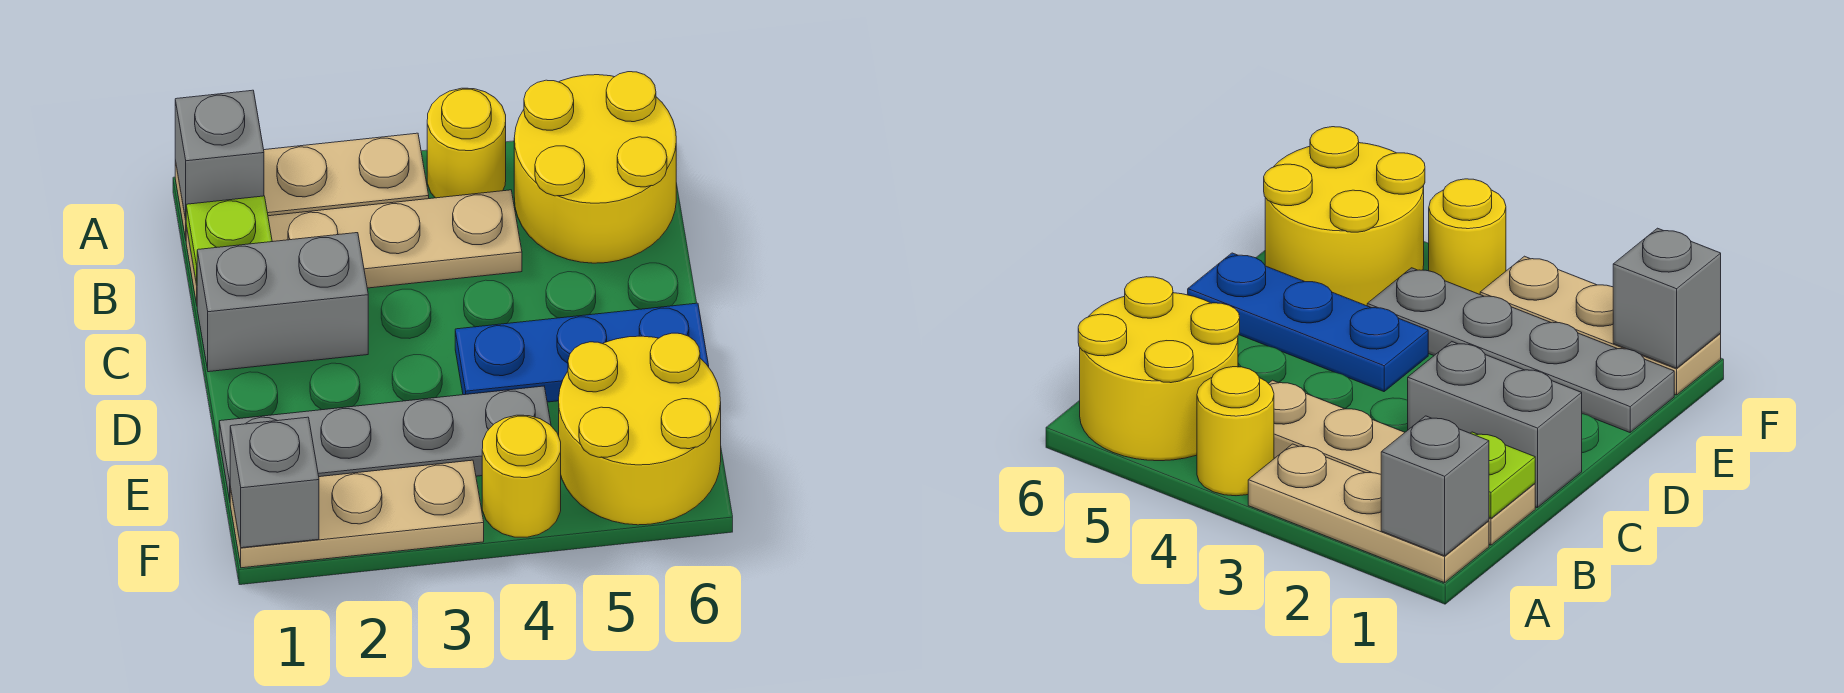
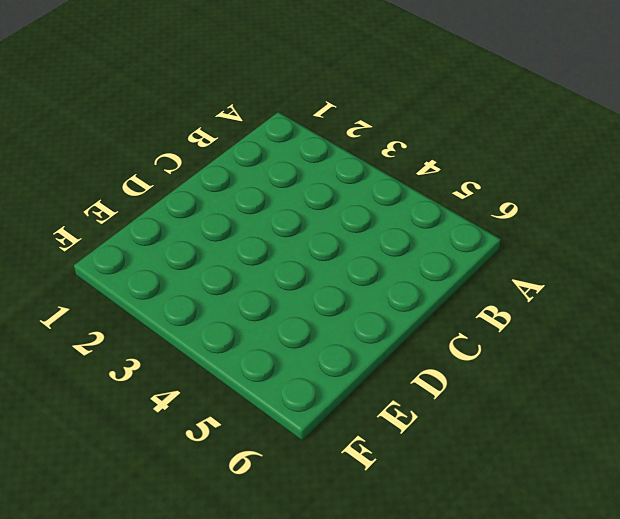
none -> tan plate A1:A3 level 1
none -> yellow round brick A4 level 1
none -> yellow round brick A5:B6 level 1

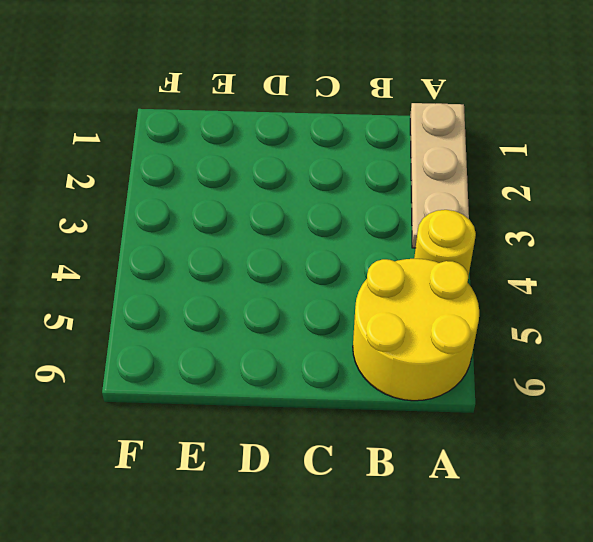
none -> tan plate B1:B4 level 1
none -> grey brick C1:C2 level 1
none -> blue plate D4:D6 level 1

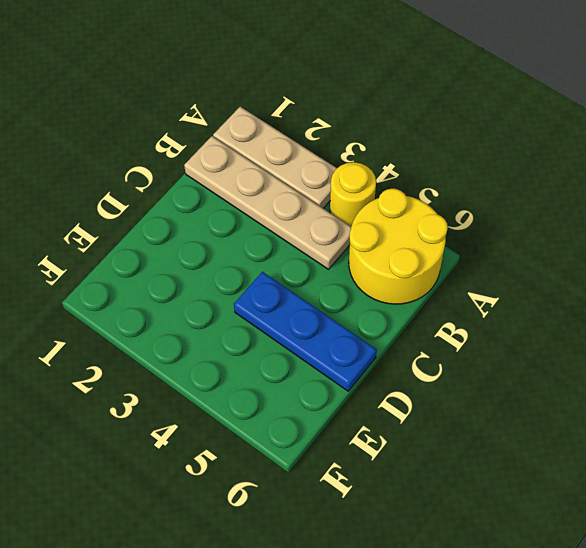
none -> grey brick C1:C2 level 1
none -> grey plate E1:E4 level 1
none -> yellow round brick E5:F6 level 1

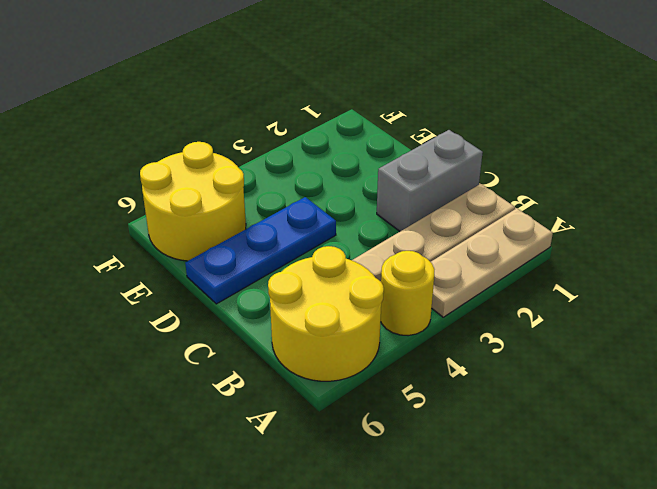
none -> grey plate E1:E4 level 1
none -> tan plate F1:F3 level 1
none -> yellow round brick F4 level 1

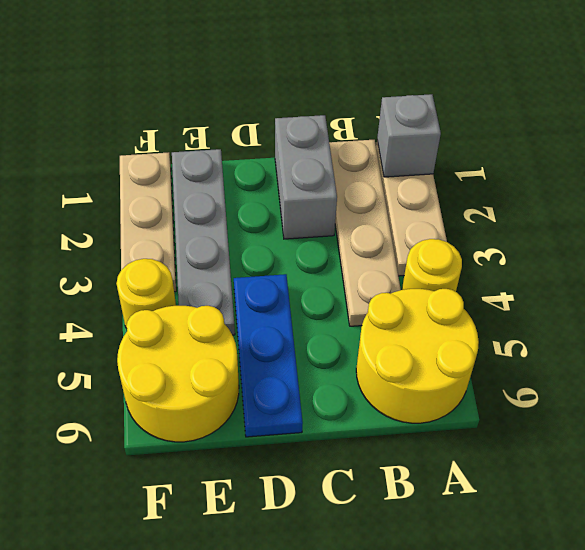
none -> lime plate B1 level 2
none -> grey brick F1 level 2

